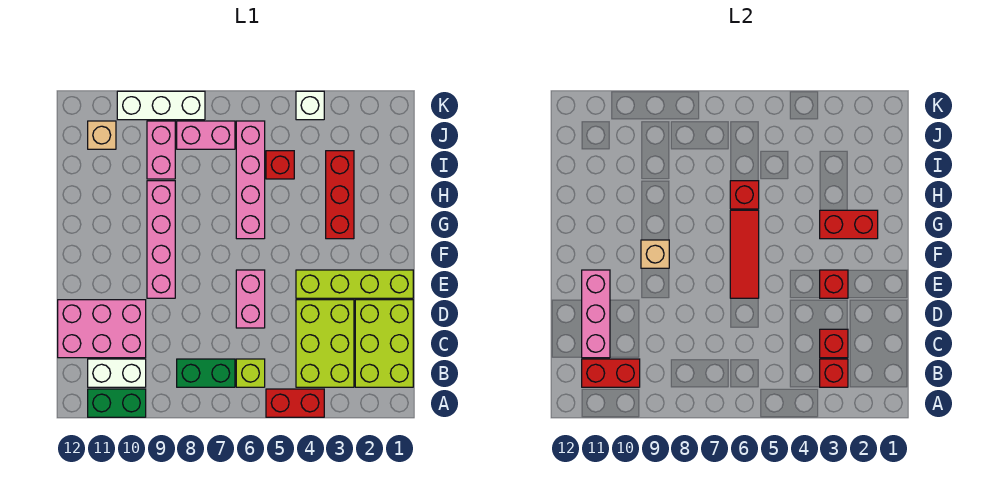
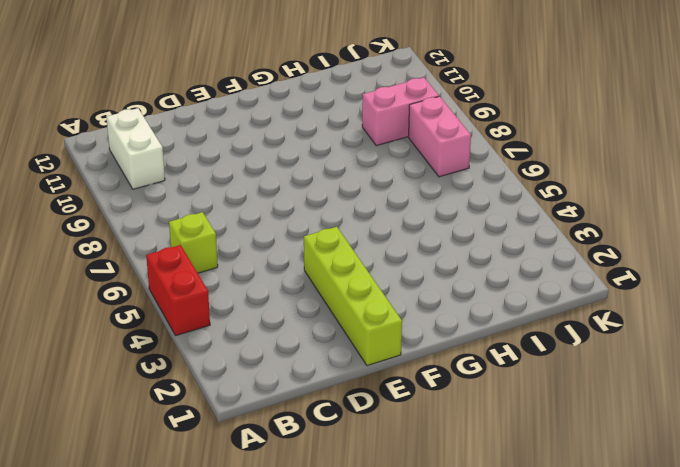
none -> green brick A10:A11 level 1
none -> lime brick B1:D2 level 1
none -> lime brick B3:D4 level 1

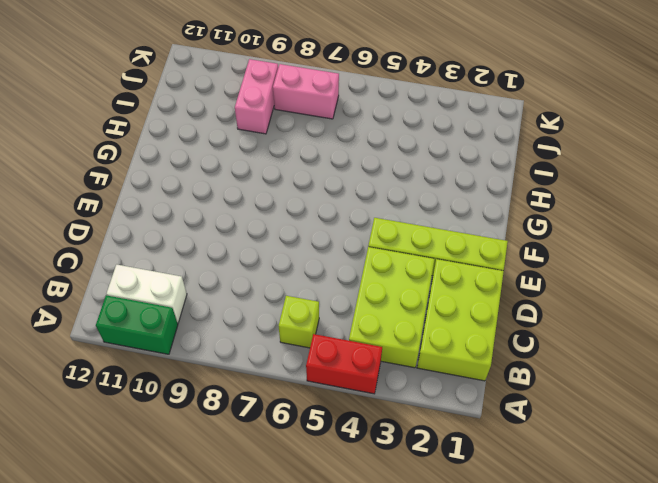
none -> green brick B7:B8 level 1
none -> pink brick C10:D12 level 1
none -> pink brick D6:E6 level 1

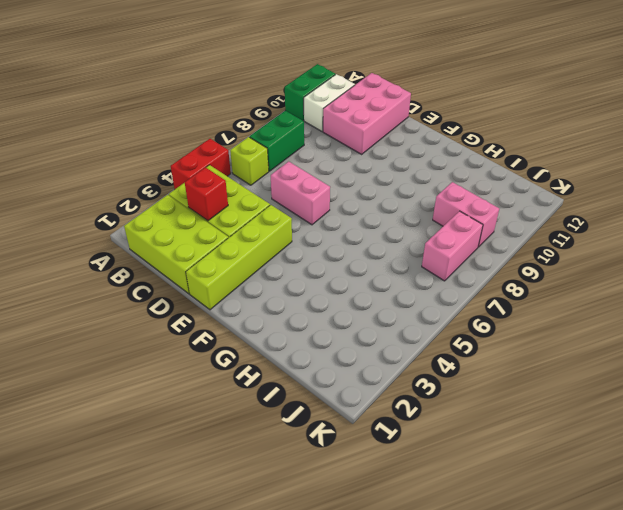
none -> pink brick E9:H9 level 1
none -> red brick G3:I3 level 1
none -> pink brick G6:J6 level 1

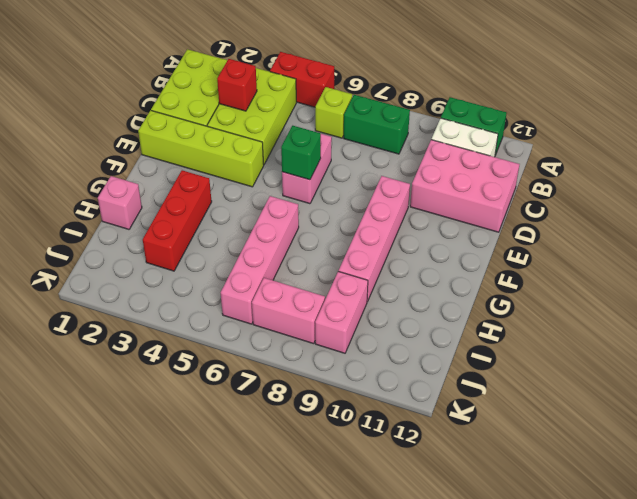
green brick E6 level 2 -> red tile E6:G6 level 2
pink brick H1 level 1 -> none
none -> red brick I5 level 1
none -> tan brick J11 level 1
none -> white brick K4 level 1

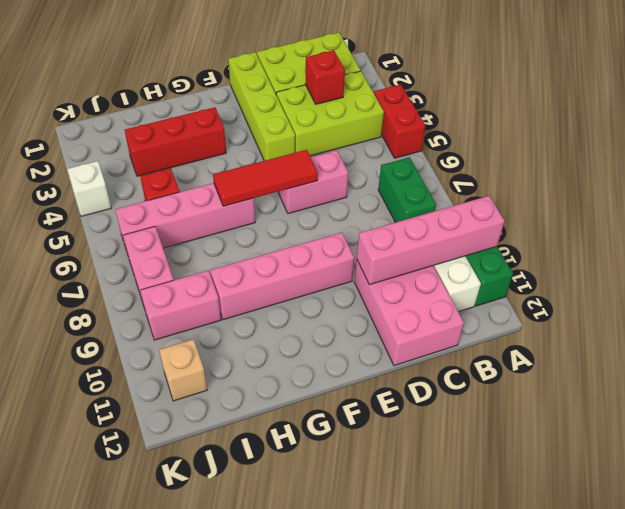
pink brick A10:D10 level 2 -> red brick B10:B11 level 2
none -> lime brick B6 level 1
none -> white brick K8:K10 level 1
none -> red brick B3 level 2

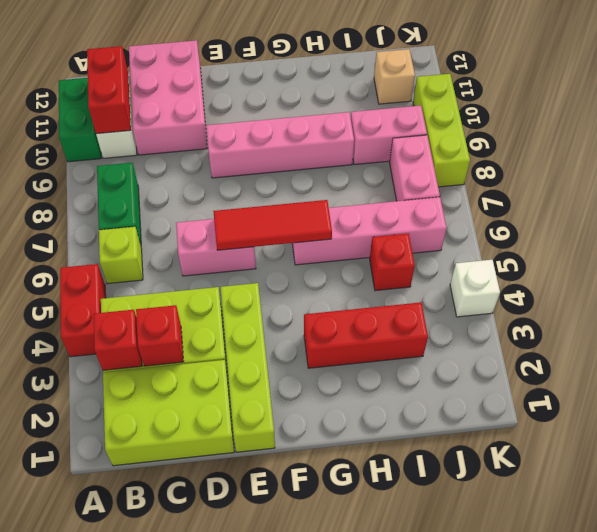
lime brick K8:K10 level 1 -> white brick K8:K10 level 1
none -> pink brick C11:E11 level 2
none -> red brick E3 level 2
none -> tan brick F9 level 2

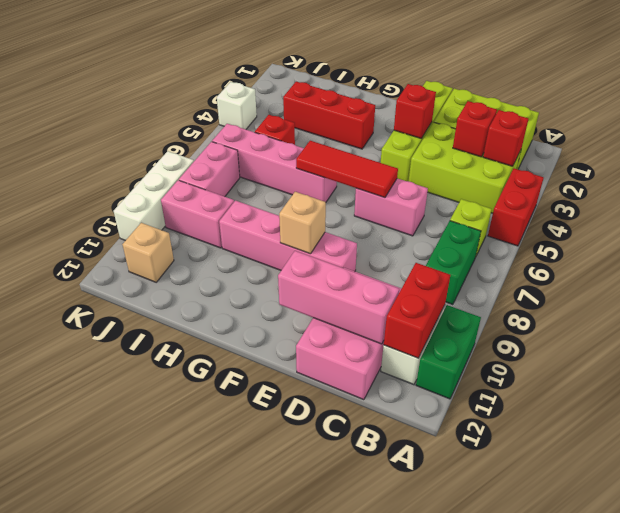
none -> red brick G2:G3 level 2
none -> red brick H6 level 2

